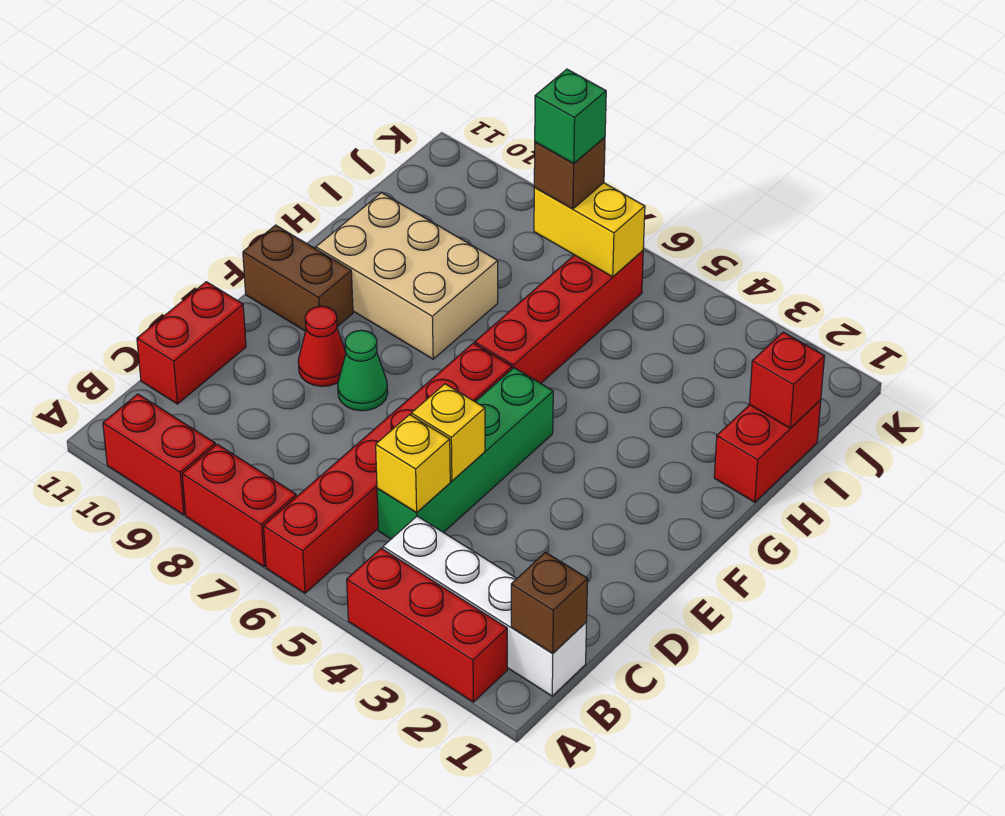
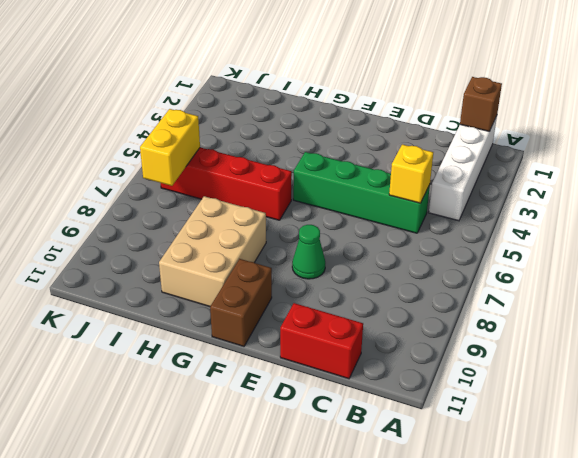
none -> red brick A2:A4 level 1
none -> red brick A6:F6 level 1
none -> red brick A7:A8 level 1

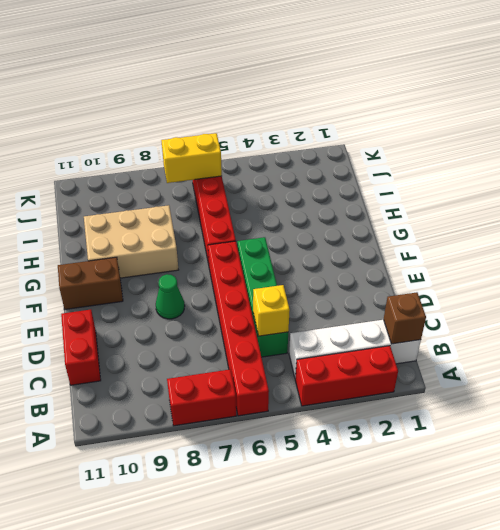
none -> red brick A9:A10 level 1
none -> red cone E9 level 1
none -> red brick H1:I1 level 1

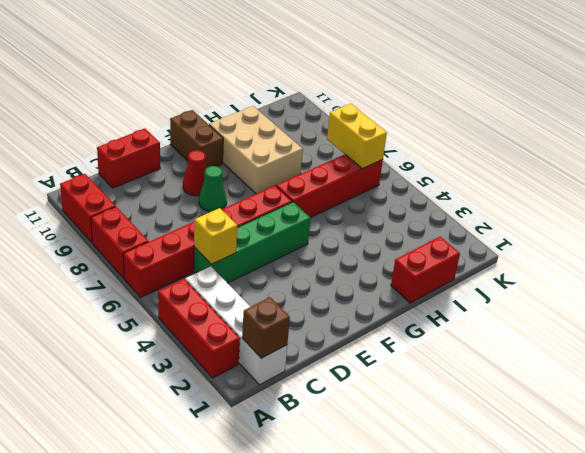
none -> yellow brick D5 level 2
none -> red brick I1 level 2
none -> brown brick J7 level 3

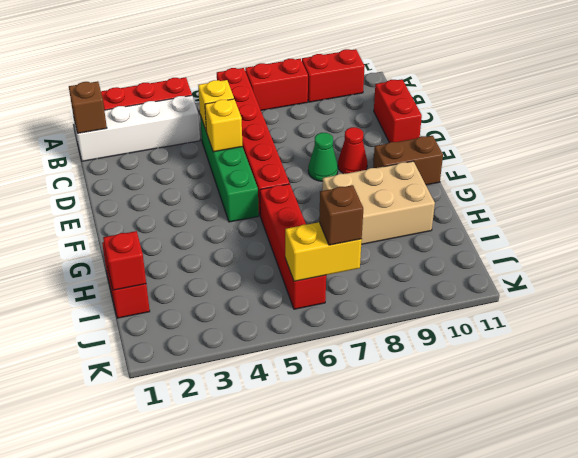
none -> green brick J7 level 4

